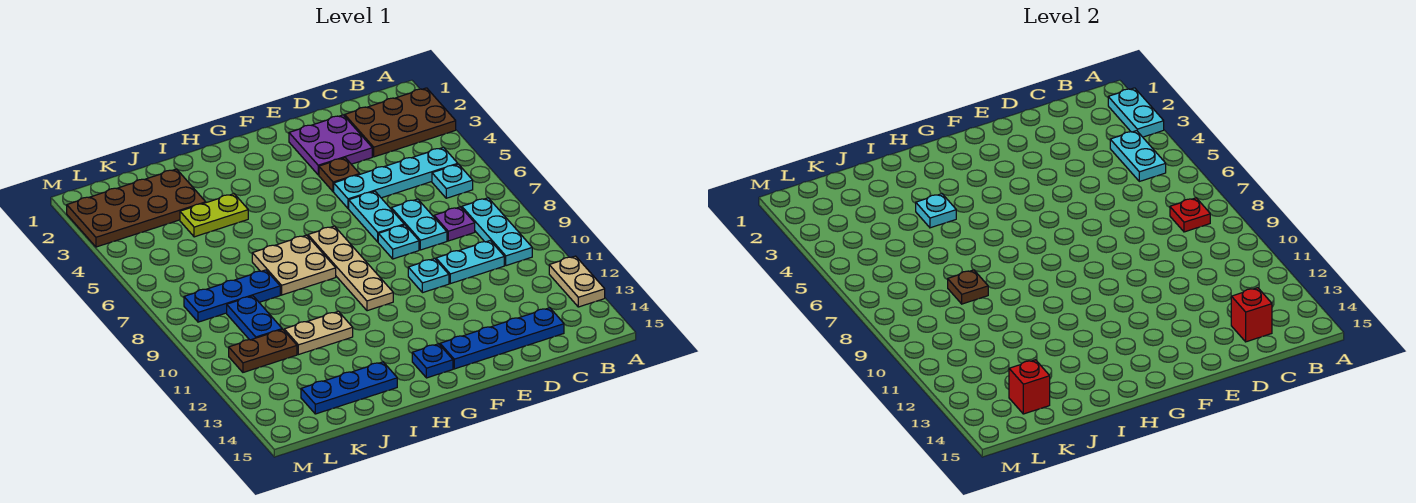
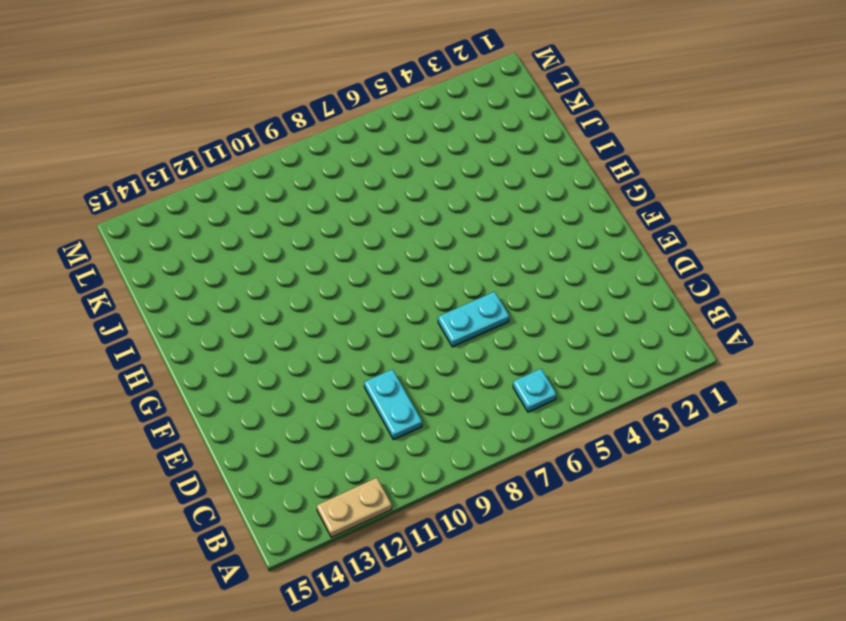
none -> brown plate A2:C3 level 1
none -> cyan plate B5:E5 level 1
none -> cyan plate B8:B10 level 1
none -> purple plate C8 level 1

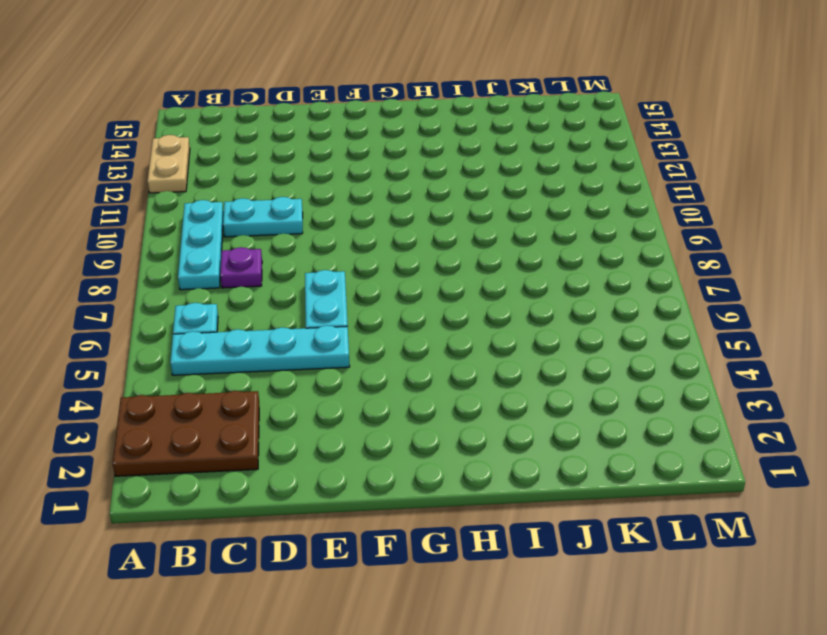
none -> blue plate C14:F14 level 1
none -> purple plate D2:E3 level 1
none -> cyan plate D7:D8 level 1
none -> brown plate E4 level 1

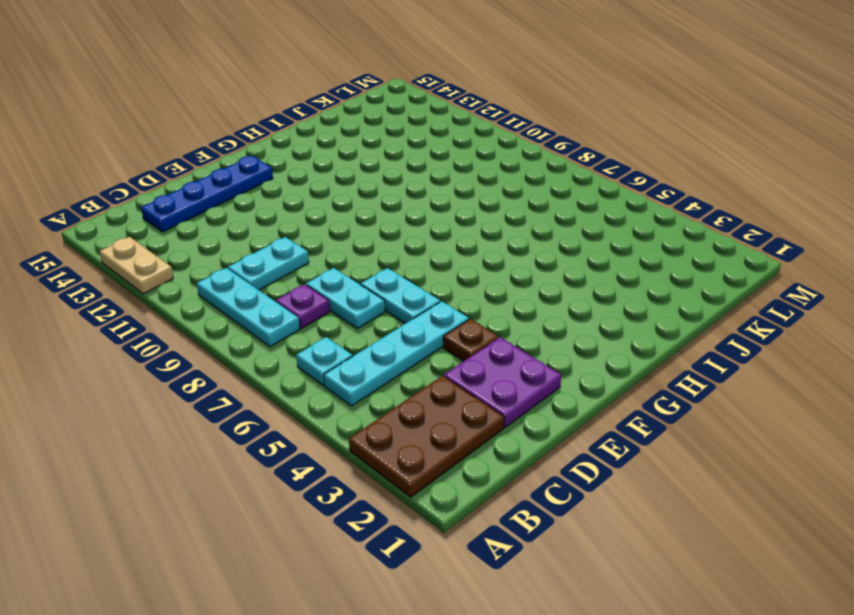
none -> cyan plate E8 level 1
none -> cyan plate E10 level 1
none -> tan plate G7:G10 level 1
none -> blue plate G14 level 1

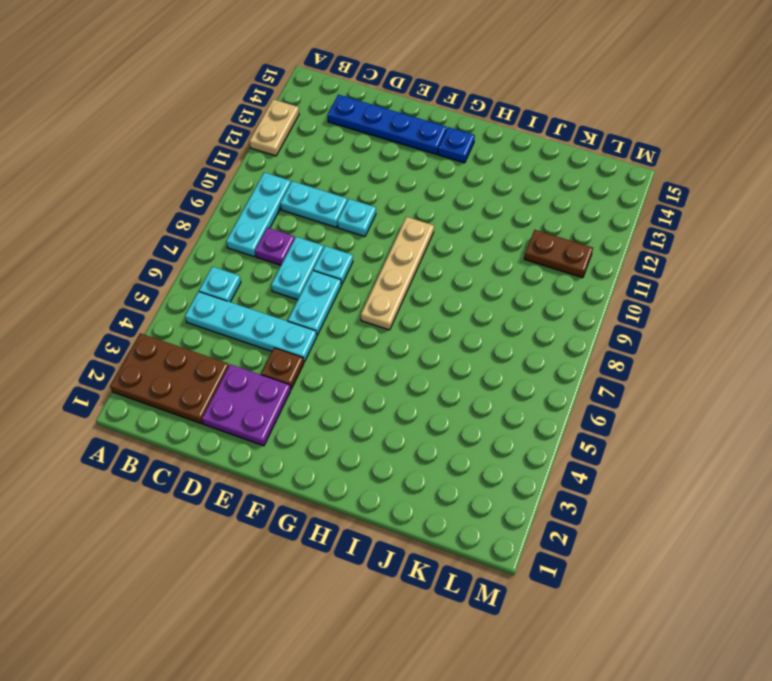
none -> tan plate H7:I8 level 1
none -> lime plate I4:J4 level 1
none -> tan plate I11:J11 level 1
none -> blue plate I14:K14 level 1

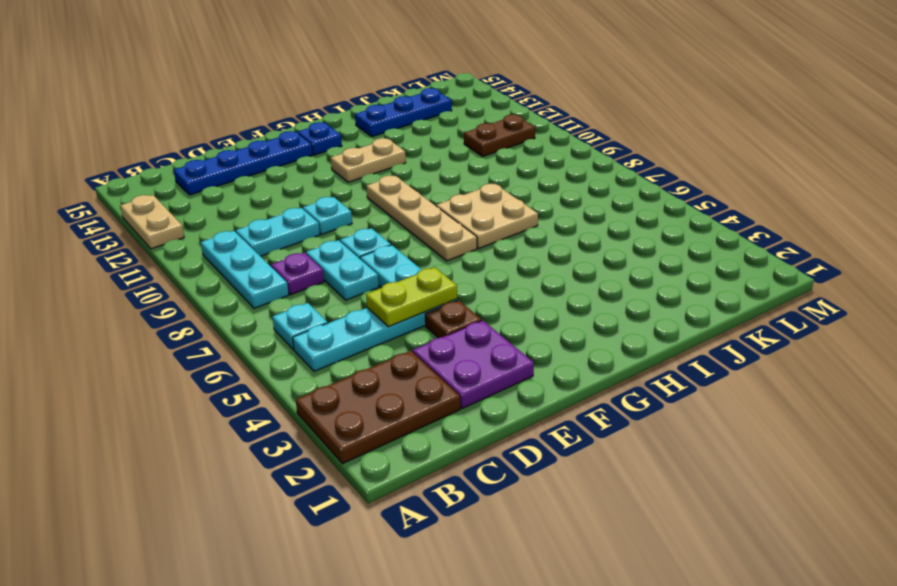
lime plate D5:E5 level 2 -> lime plate I4:J4 level 1
tan plate G12:H12 level 1 -> tan plate I11:J11 level 1
none -> brown plate J2:M3 level 1
none -> blue plate J8:L8 level 1
none -> blue plate K9:K10 level 1
none -> cyan plate A2:A3 level 2

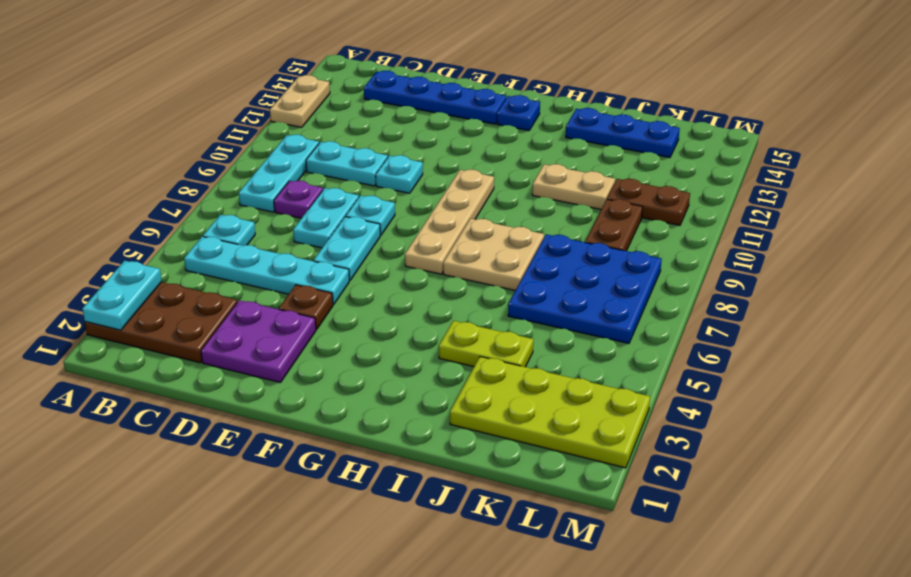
lime plate J2:M3 level 1 -> brown plate J2:M3 level 1
blue plate J6:L8 level 1 -> blue plate J8:L8 level 1
brown plate K9:K10 level 1 -> blue plate K9:K10 level 1
none -> cyan plate B4:B5 level 2
none -> red plate B8 level 2
none -> red brick C14 level 2
none -> cyan plate I4 level 2

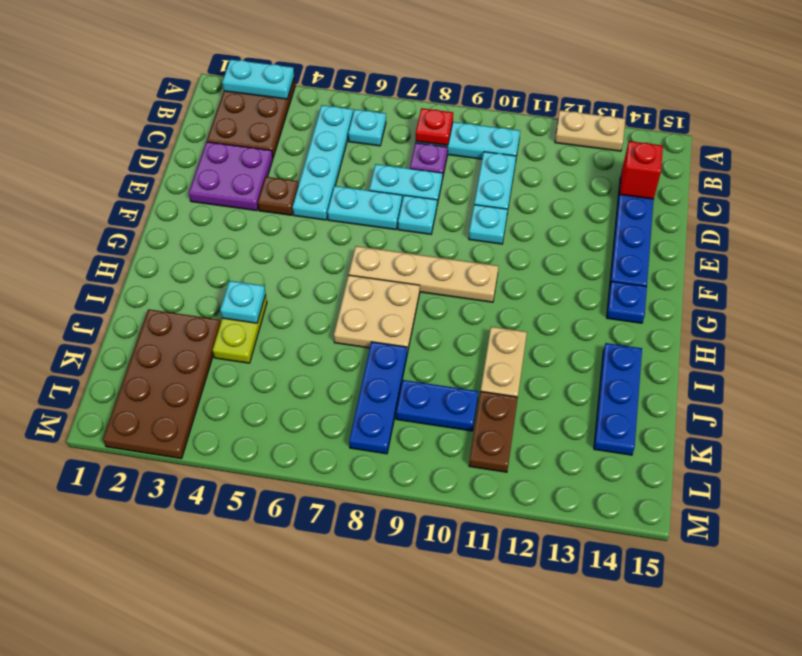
none -> cyan plate B4:B5 level 2
none -> brown plate J8 level 2
none -> red brick K14 level 2

